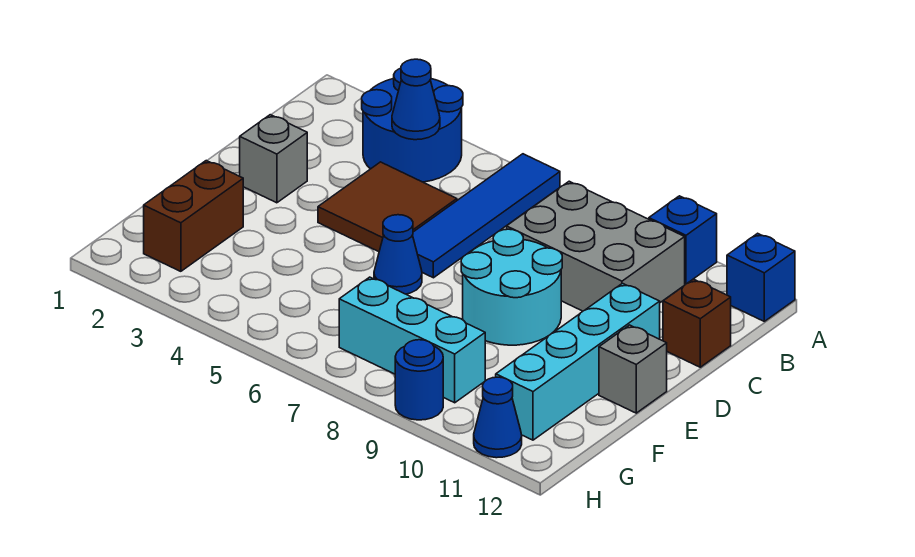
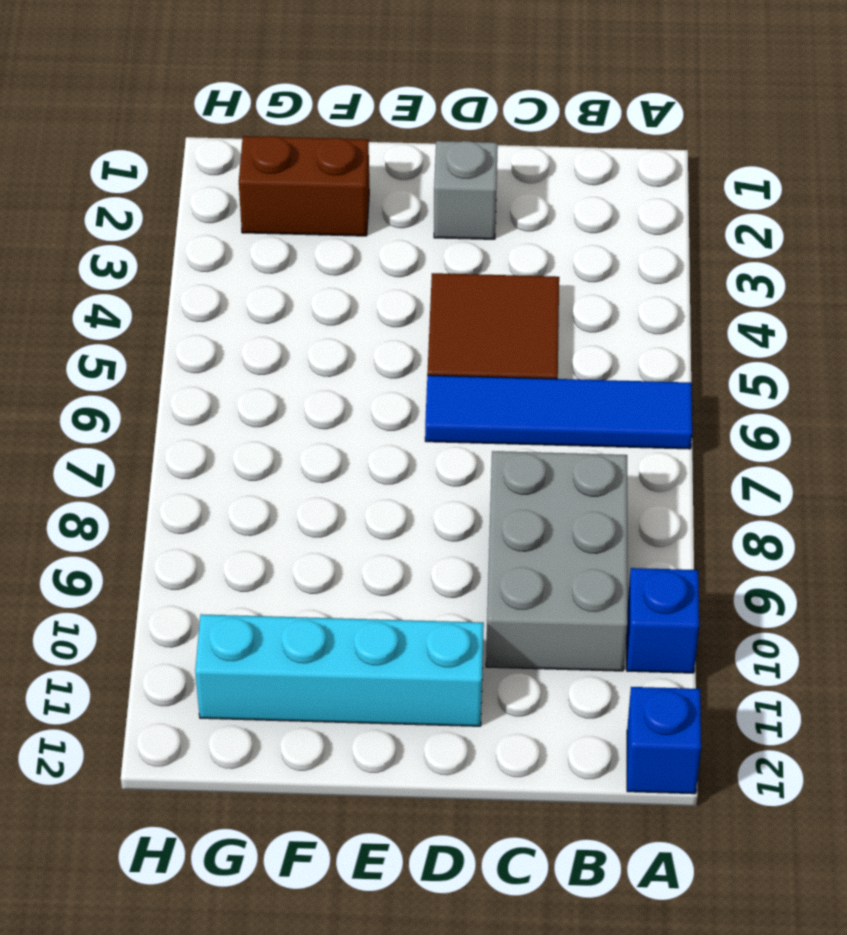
none -> blue round brick A3:B4 level 1
none -> brown brick C12 level 1
none -> cyan round brick D8:E9 level 1

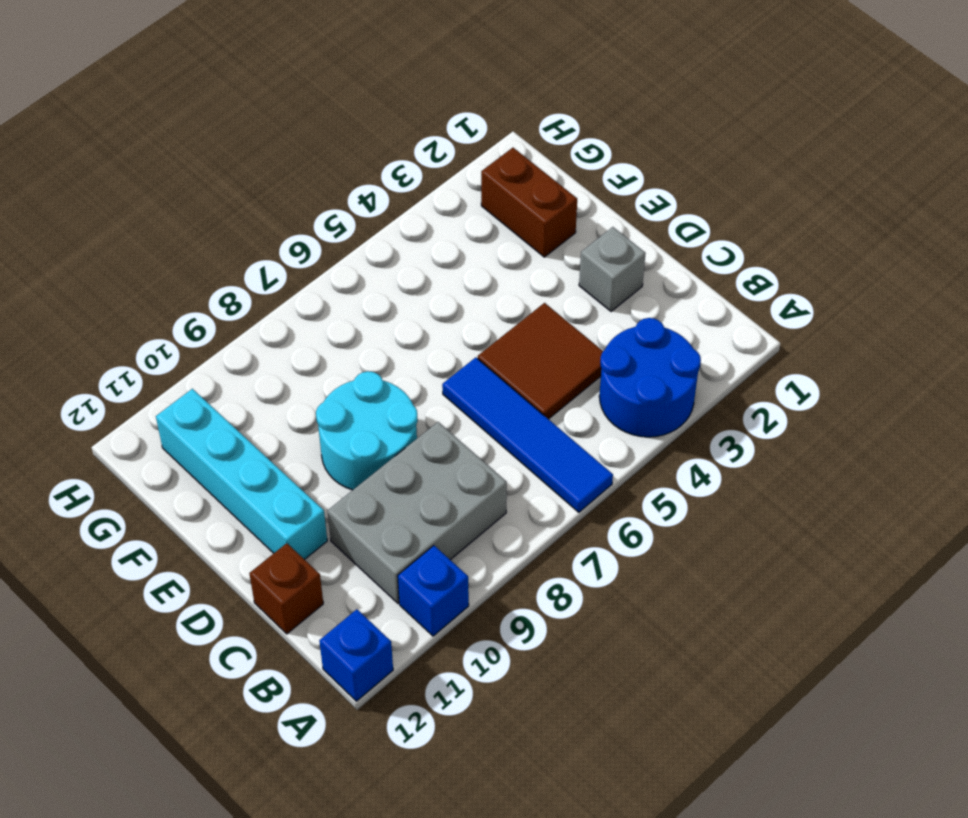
none -> blue cone E6 level 1
none -> grey brick E12 level 1
none -> cyan brick G7:G9 level 1

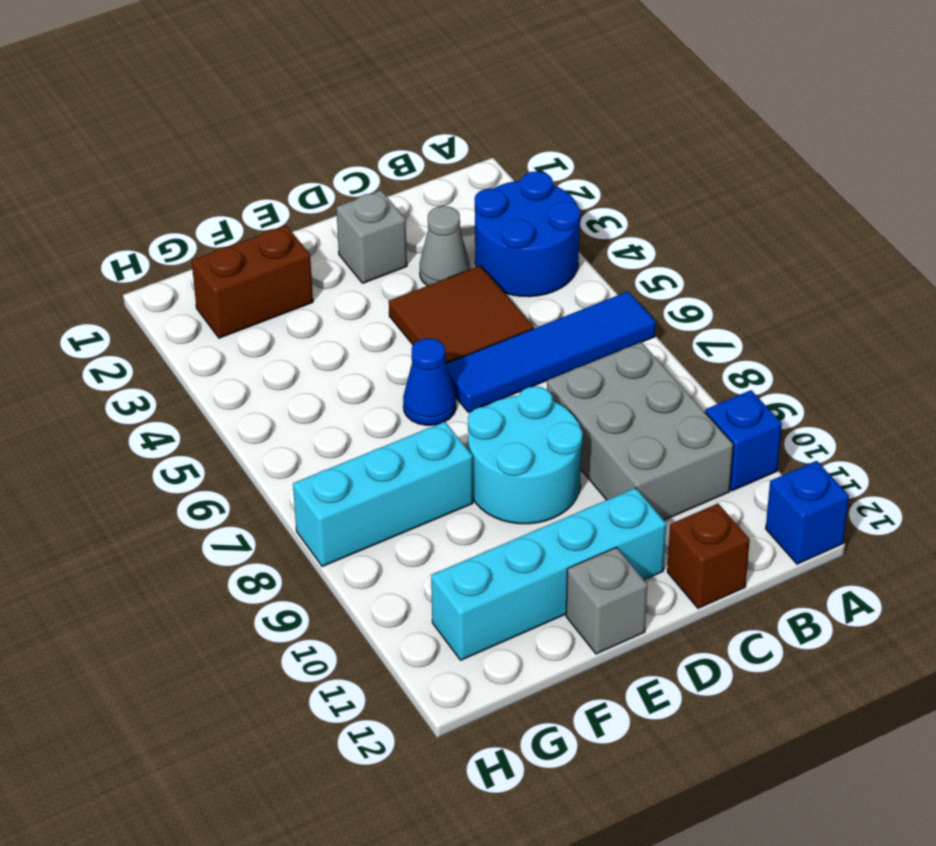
grey cone C3 level 1 -> none
cyan brick F8:H8 level 1 -> cyan brick G7:G9 level 1
none -> blue round brick H9 level 1
none -> blue cone H11 level 1
none -> blue cone B4 level 2

